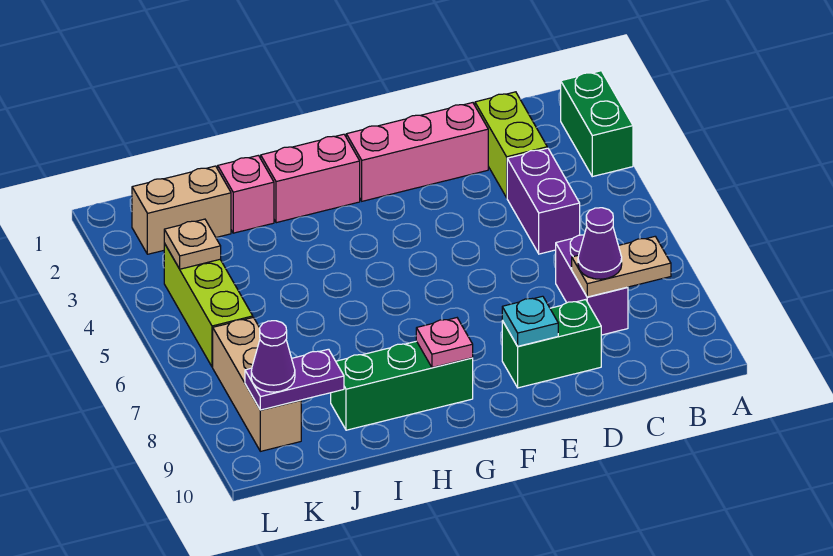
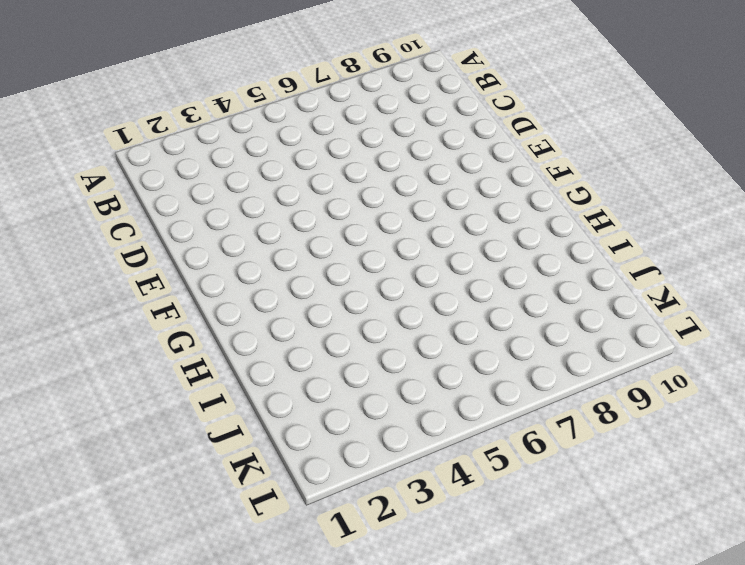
none -> green brick A2:A3 level 1
none -> lime brick C2:C3 level 1
none -> purple brick C4:C5 level 1

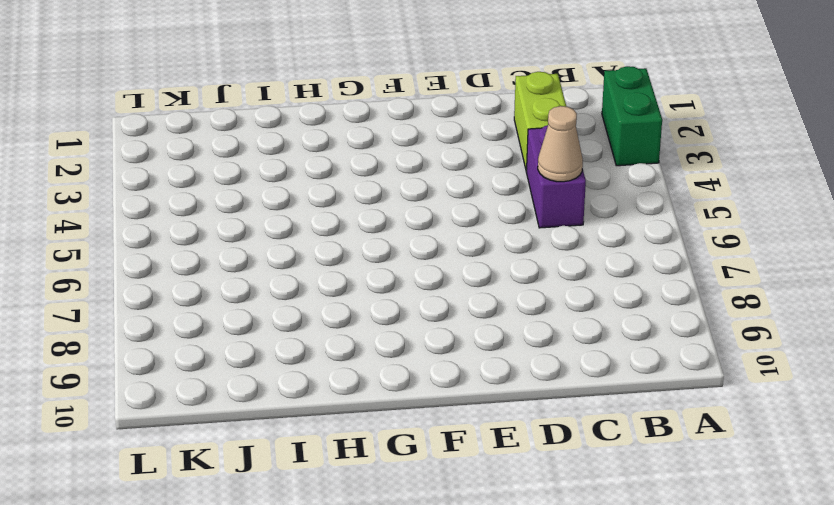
tan cone C5 level 2 -> none
none -> purple brick C7:C8 level 1
none -> pink brick D2:F2 level 1
none -> green brick D9:E9 level 1

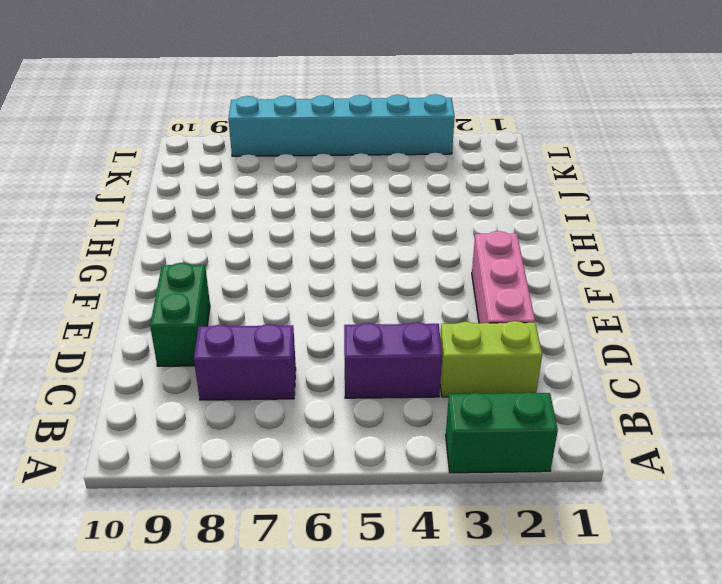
cyan brick L3:L8 level 1 -> none
none -> pink brick G2:H2 level 1
none -> green brick G9:I9 level 1
none -> pink brick I2 level 1

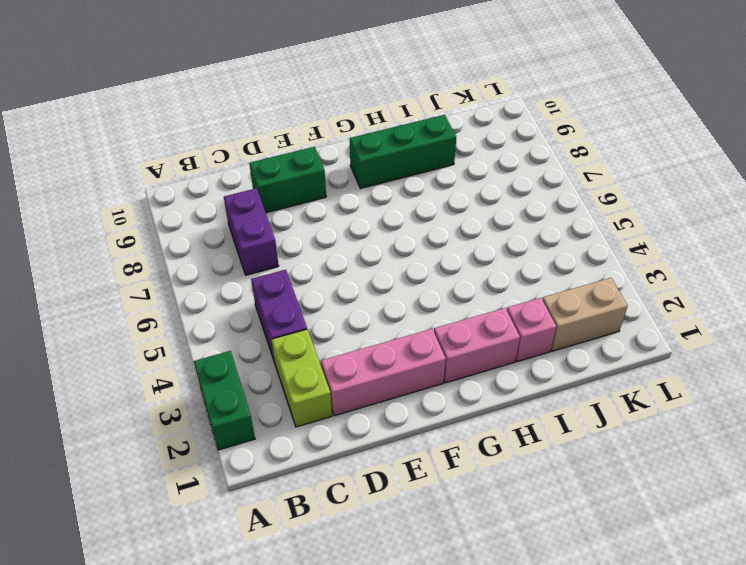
none -> lime brick K4:K6 level 1
none -> tan brick K7:K9 level 1
none -> tan plate B8:C8 level 2

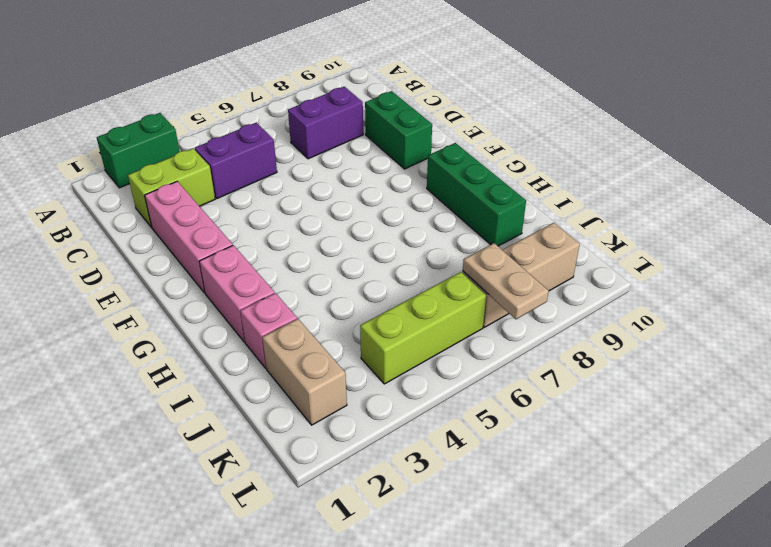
tan plate K7:L7 level 2 -> tan plate B8:C8 level 2
none -> cyan plate E9 level 2
none -> pink plate G9 level 2
none -> purple plate J9:K9 level 2

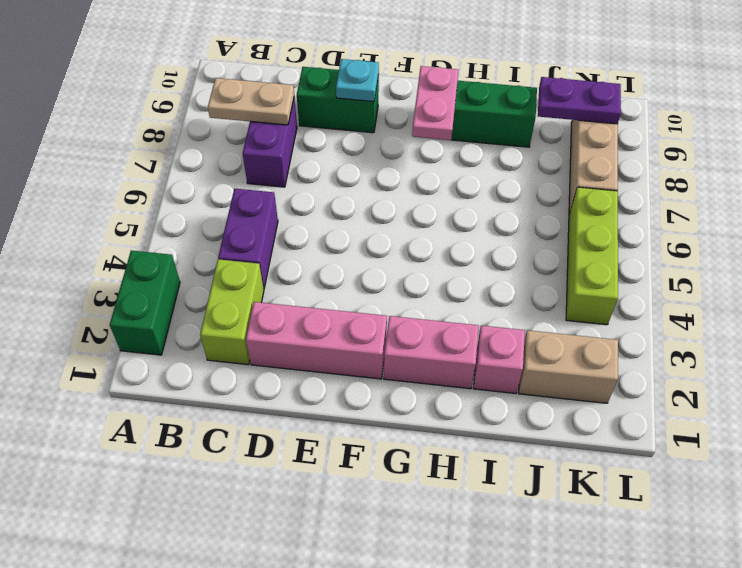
pink plate G8:G9 level 2 -> pink plate G9 level 2
none -> tan plate K4 level 2
none -> purple cone C8 level 3
none -> purple cone K9 level 3

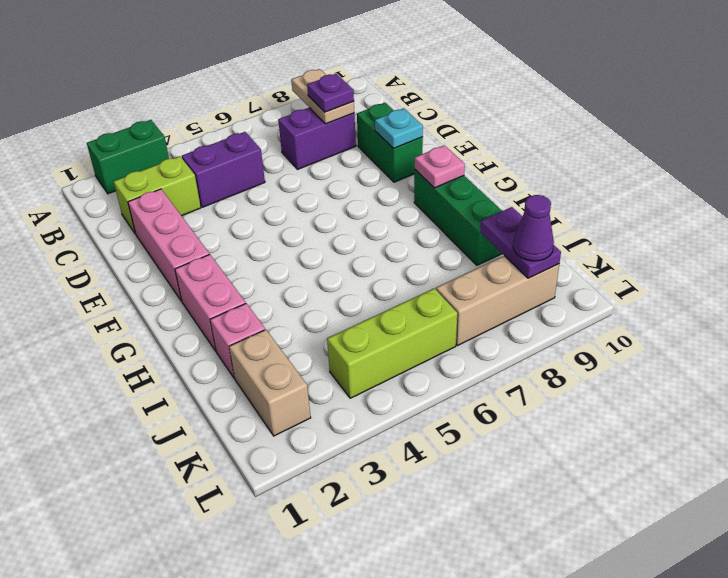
purple plate C8 level 3 -> purple cone C8 level 3
none -> tan plate K4 level 2

